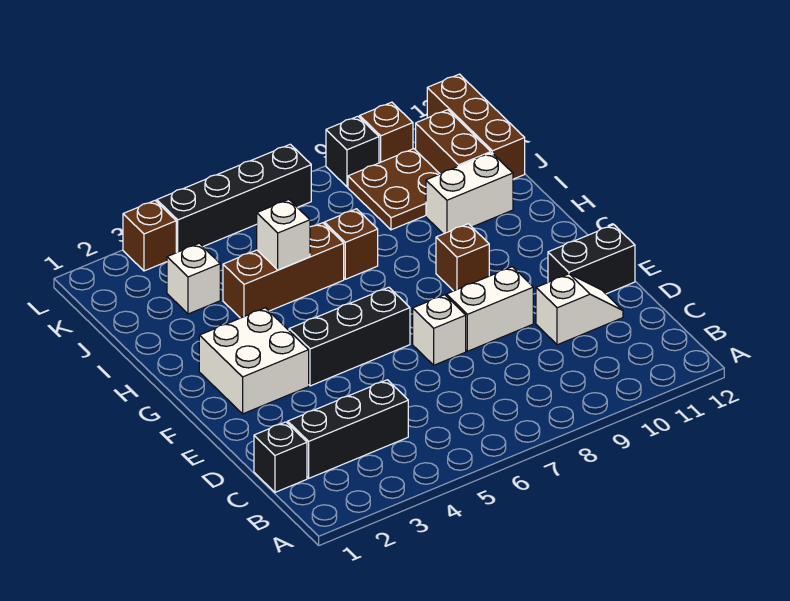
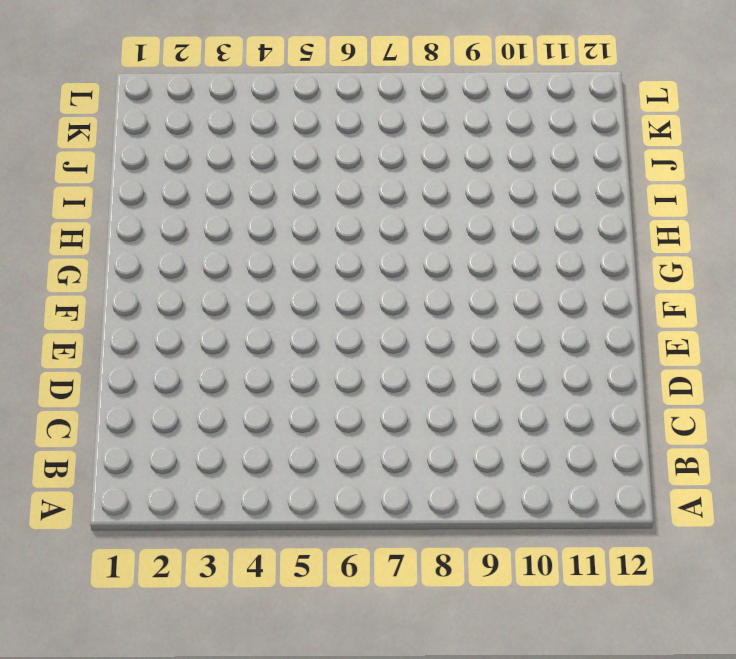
none -> black brick C1 level 1
none -> black brick C2:C4 level 1
none -> white slope D10:D11 level 1 top 10

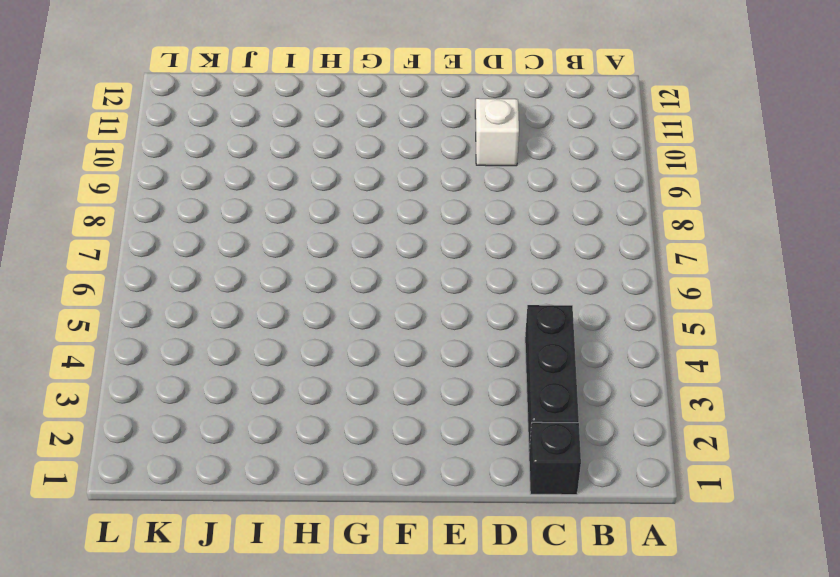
none -> white brick E7 level 1
none -> white brick E8:E9 level 1
none -> black brick E11:E12 level 1

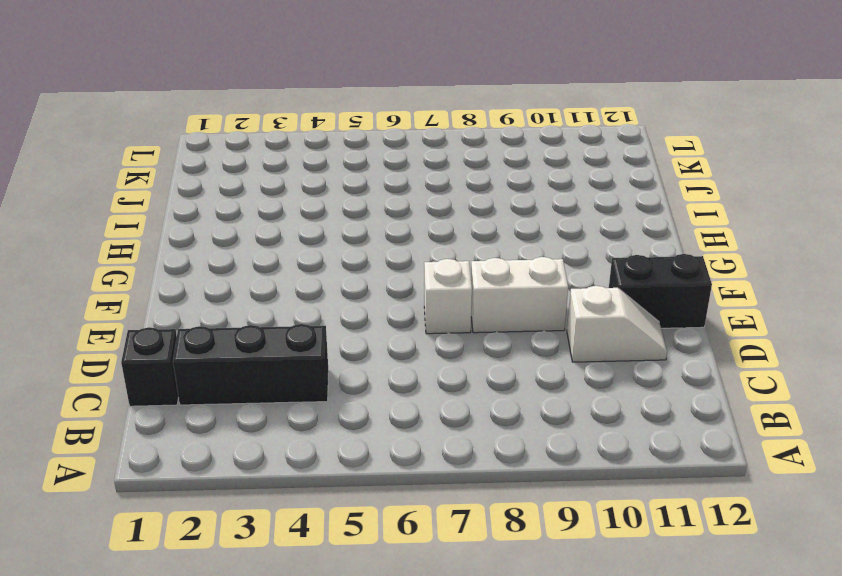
none -> white brick F2:G3 level 1
none -> black brick F4:F6 level 1
none -> brown brick G9 level 1

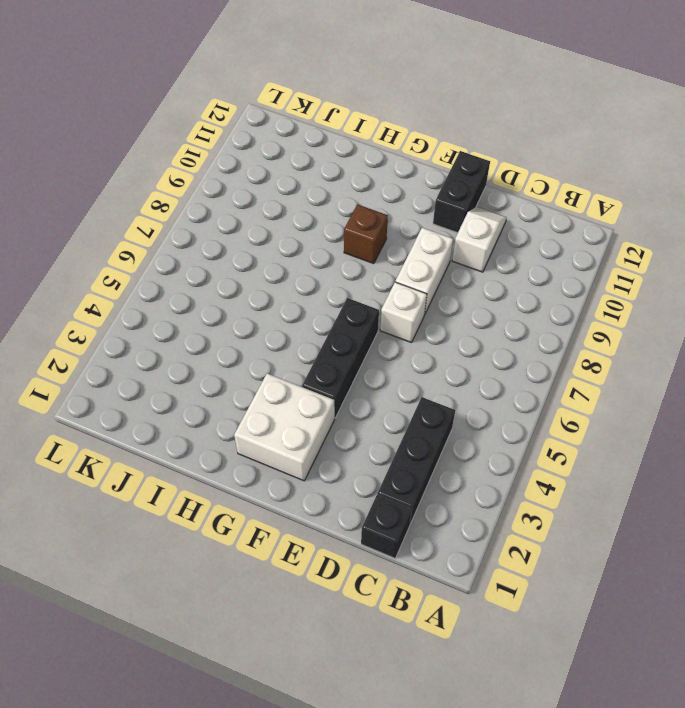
none -> brown brick I4:I6 level 1
none -> brown brick I7 level 1
none -> white brick I10:I11 level 1

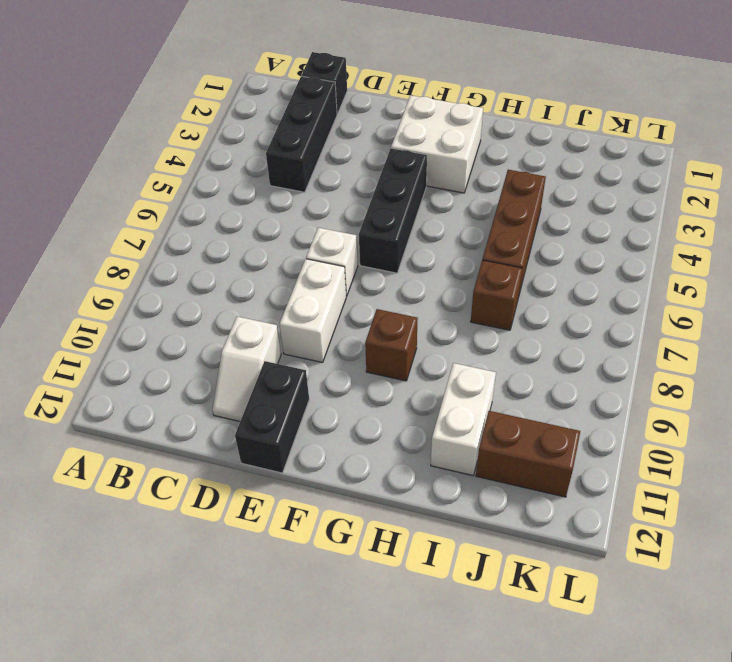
none -> white brick J3 level 1
none -> brown plate J9:K10 level 1
none -> brown brick J12:L12 level 1

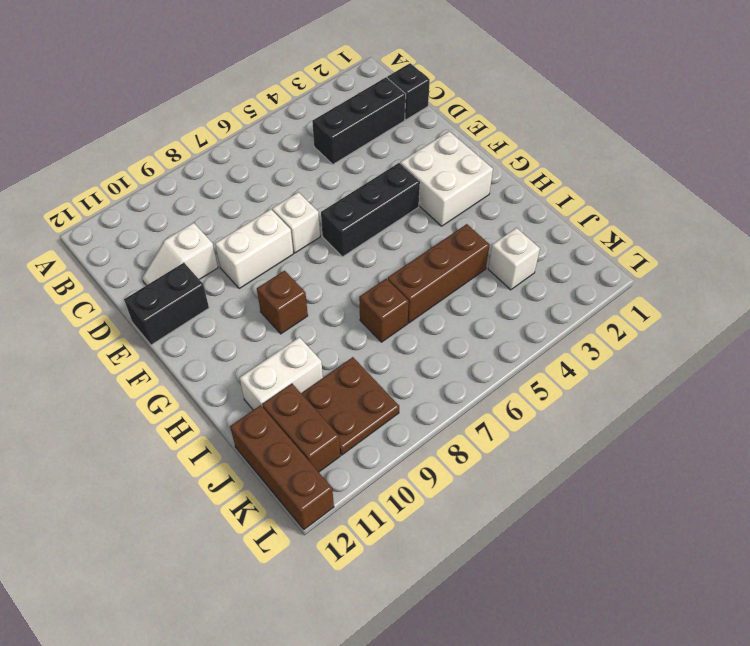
none -> brown brick L3 level 1
none -> black brick L4:L7 level 1
none -> black brick L9 level 1

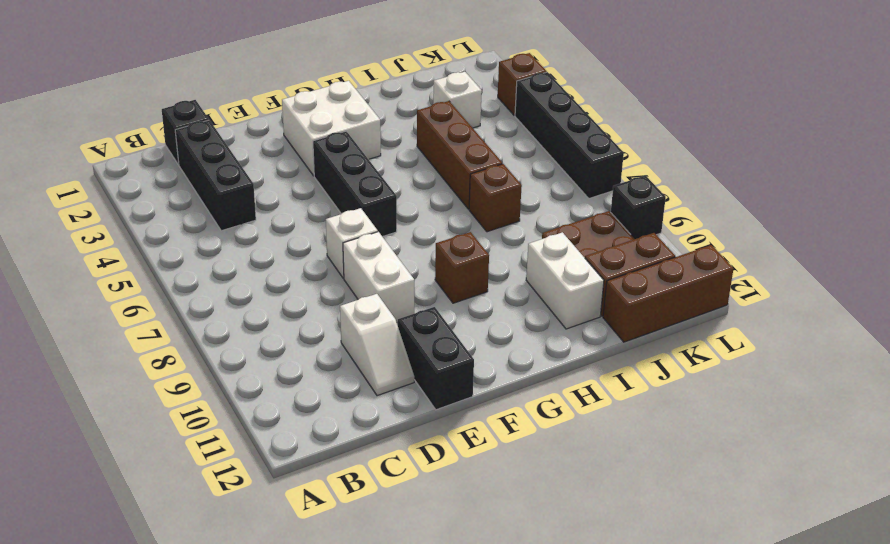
none -> brown brick L10 level 1
none -> white brick I5 level 2

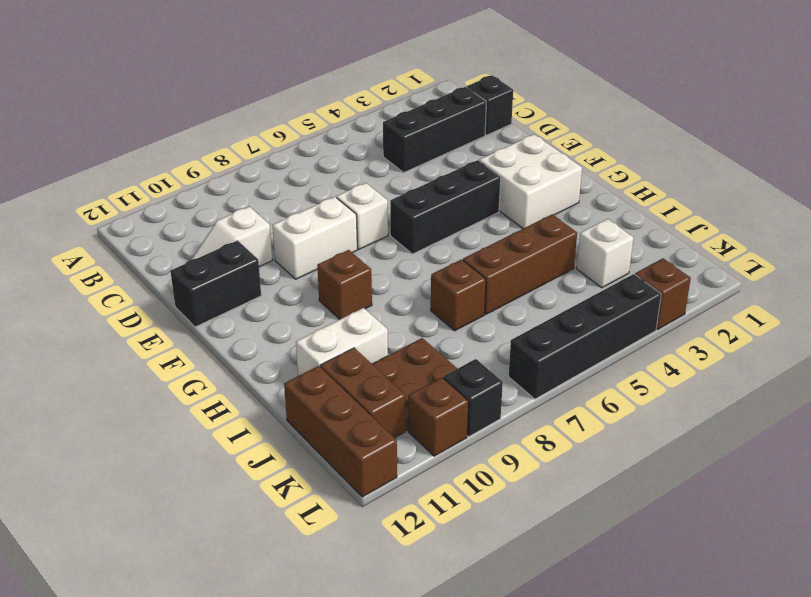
none -> white brick I5 level 2

